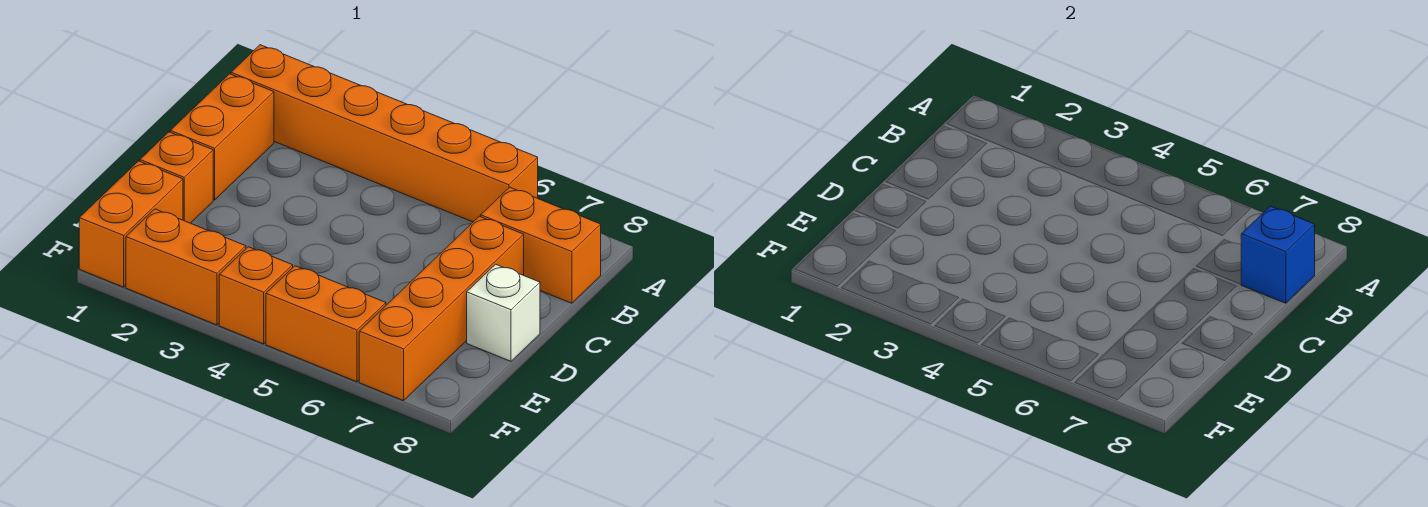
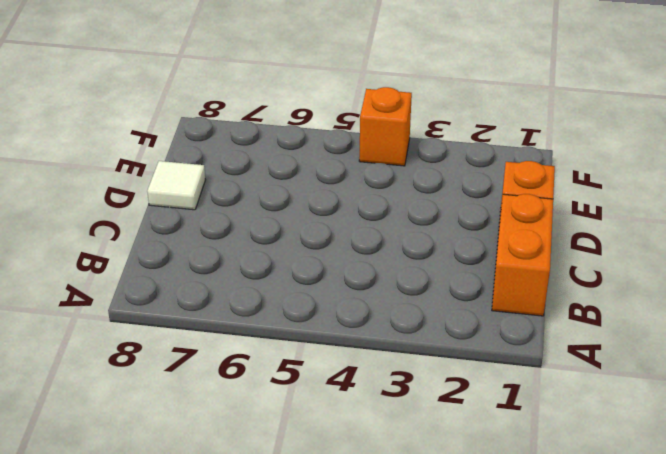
white tile D8 level 1 -> white brick D8 level 1
none -> orange brick A1:A6 level 1
none -> orange brick B7:B8 level 1

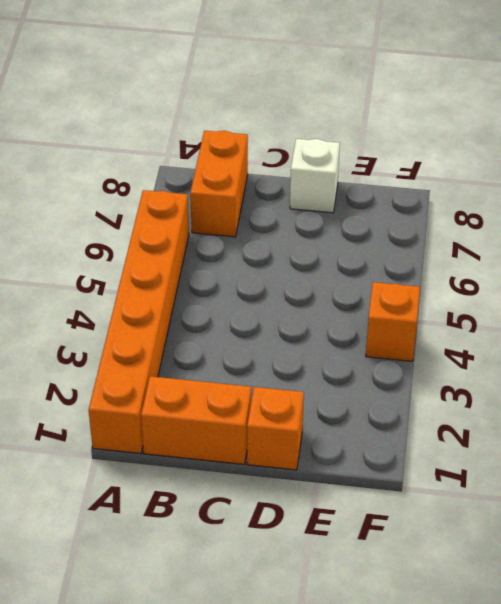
none -> orange brick C7:F7 level 1
none -> orange brick E1:F1 level 1

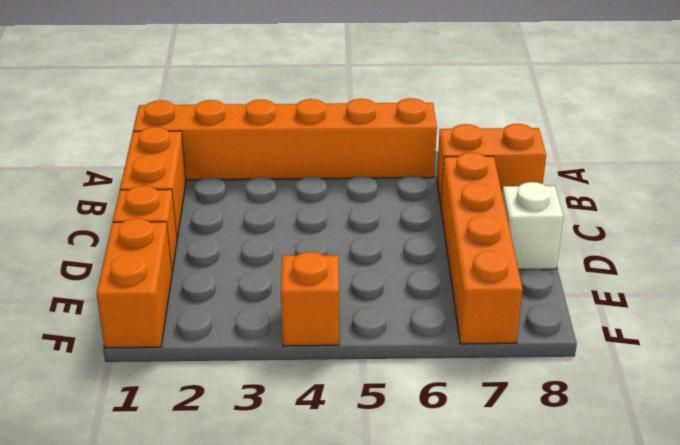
none -> orange brick F2:F3 level 1
none -> orange brick F5:F6 level 1

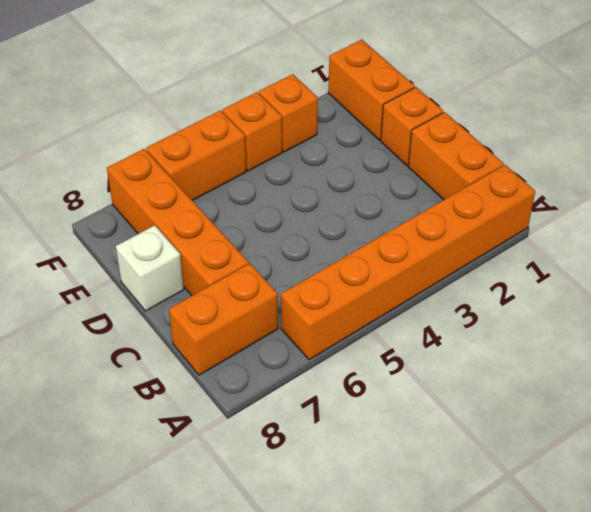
orange brick F3 level 1 -> orange brick F2:F3 level 1
none -> blue brick B8 level 2

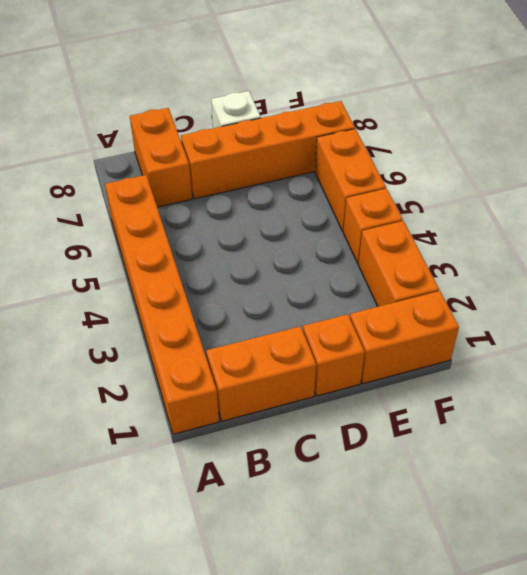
none -> blue brick B8 level 2

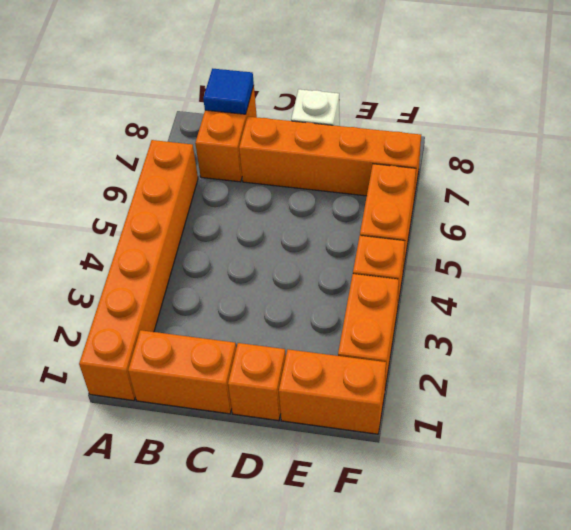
blue tile B8 level 2 -> blue brick B8 level 2

